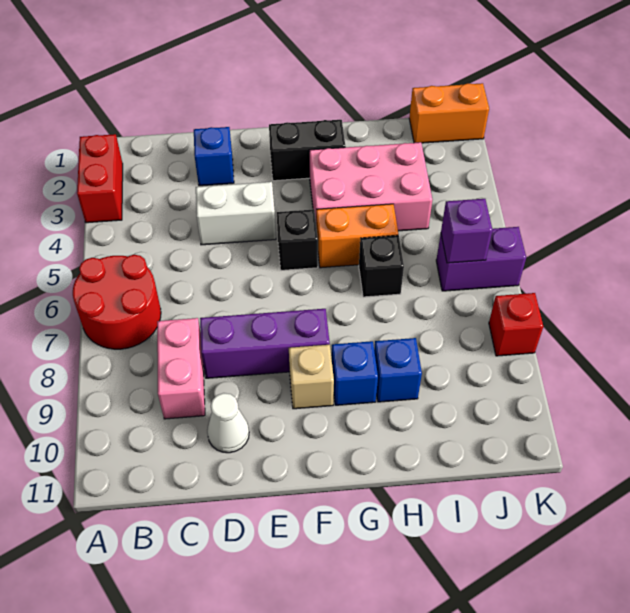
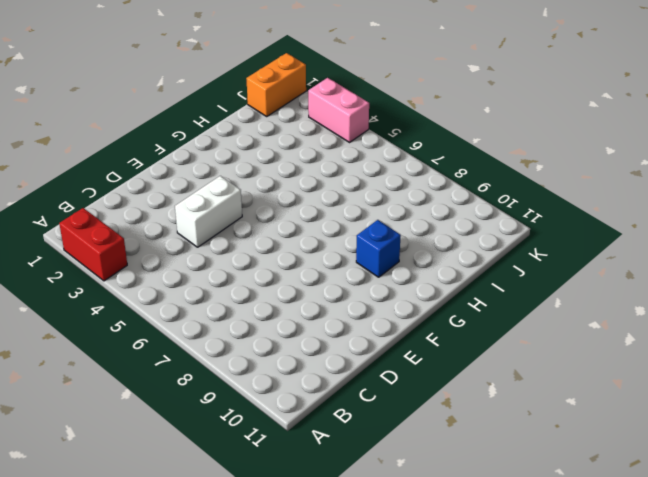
pink brick K3:K4 level 1 -> pink brick C8:C9 level 1
none -> red round brick A6:B7 level 1
none -> blue brick D2 level 1
none -> purple brick D8:F8 level 1

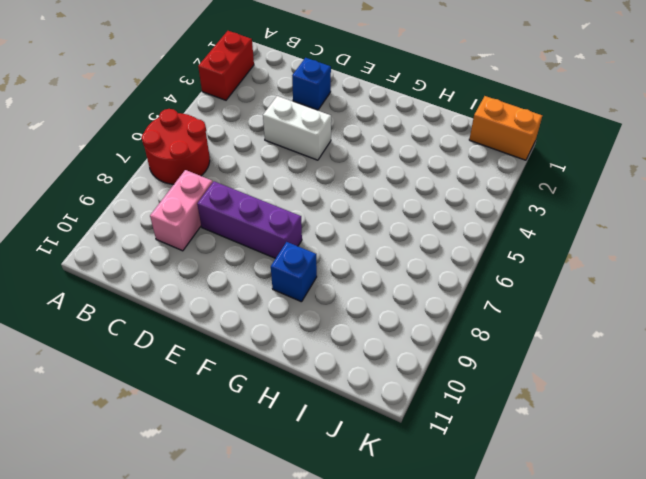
none -> white cone D10 level 1
none -> black brick F2:G2 level 1
none -> black brick F5 level 1

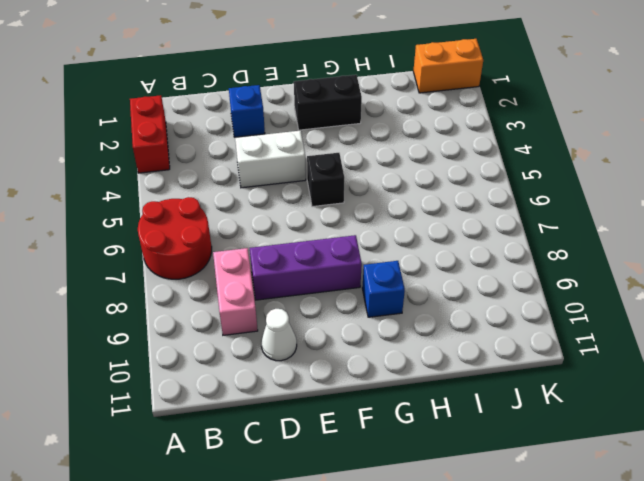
none -> tan brick F9 level 1
none -> pink brick G3:I4 level 1
none -> orange brick G5:H5 level 1

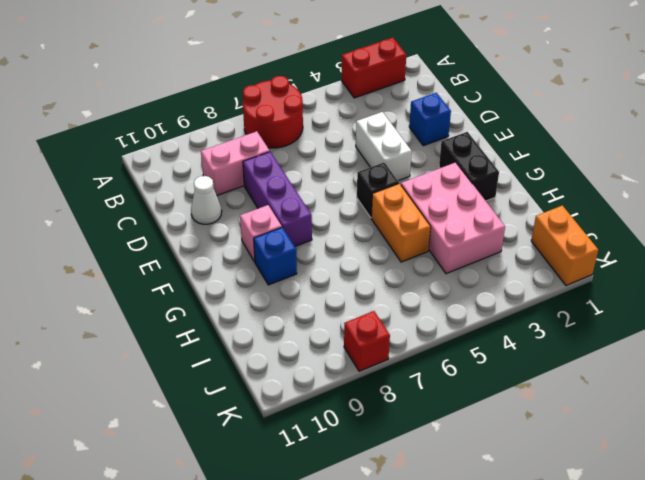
pink brick F9 level 1 -> tan brick F9 level 1
none -> black brick H6 level 1
none -> blue brick H9 level 1
none -> purple brick J6:K6 level 1

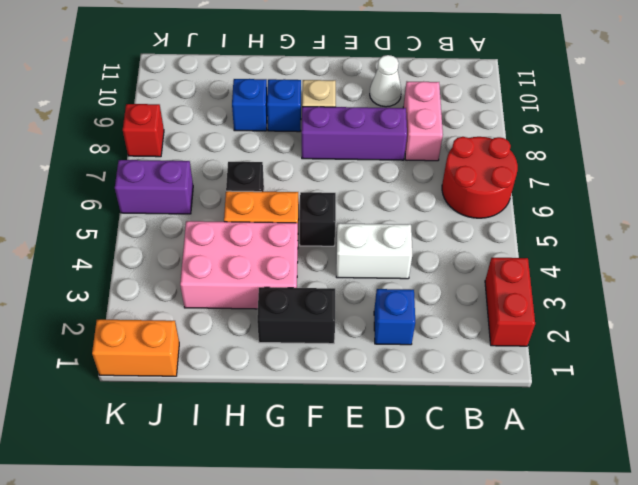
none -> purple brick J6 level 2

